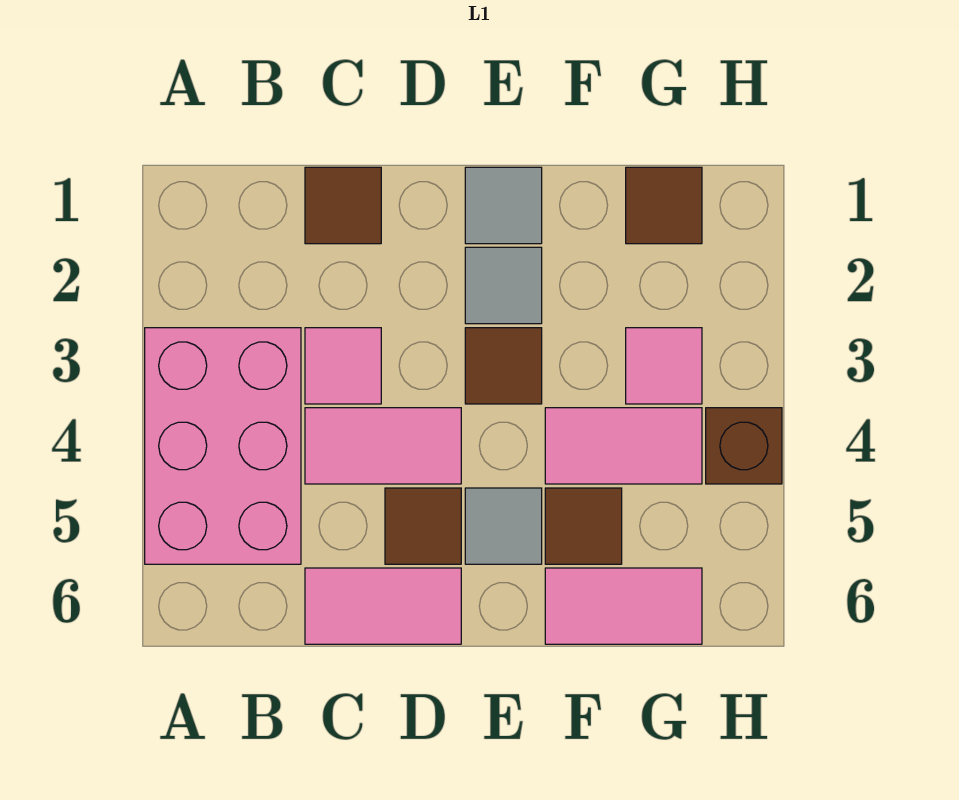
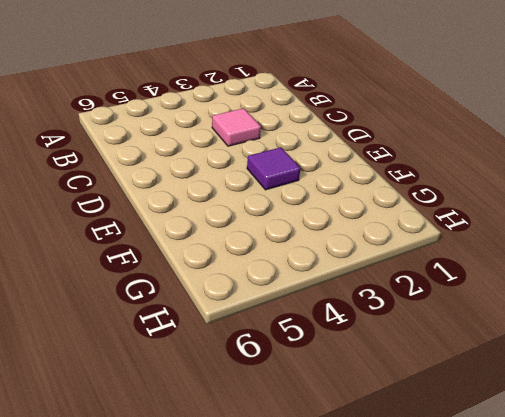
purple tile E3 level 1 -> brown tile E3 level 1
none -> pink brick A3:B5 level 1
none -> brown tile C1 level 1
none -> pink tile C4:D4 level 1

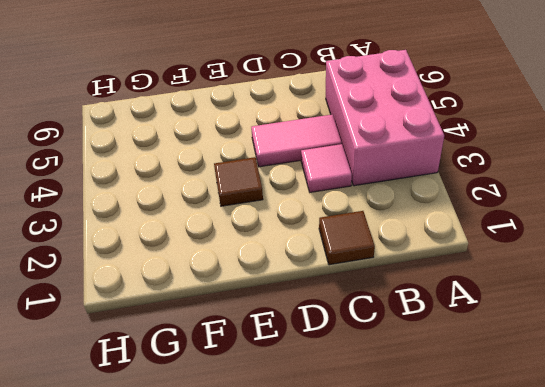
none -> pink tile C6:D6 level 1
none -> brown tile D5 level 1
none -> grey tile E1 level 1

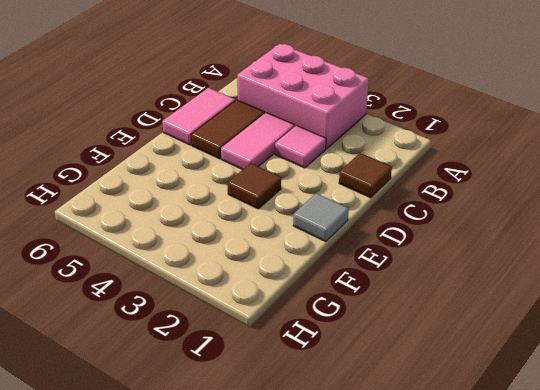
brown tile C5:D5 level 1 -> brown tile D5 level 1
none -> grey tile E2 level 1
none -> grey tile E5 level 1
none -> pink tile F4:G4 level 1

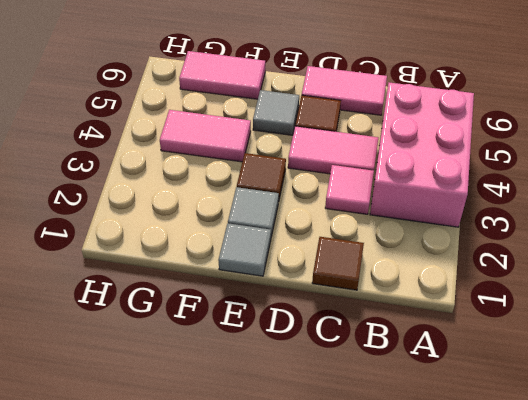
none -> brown tile F5 level 1
none -> brown tile G1 level 1
none -> pink tile G3 level 1

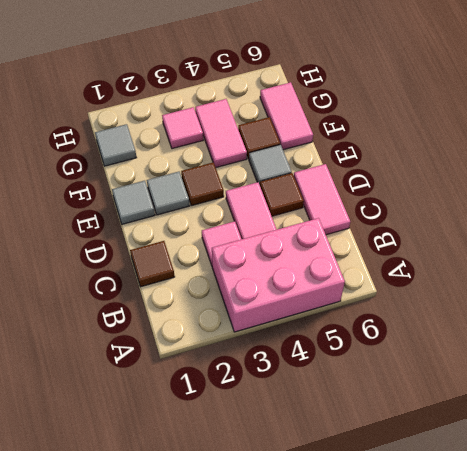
grey tile G1 level 1 -> brown tile G1 level 1
none -> brown brick H4 level 1

